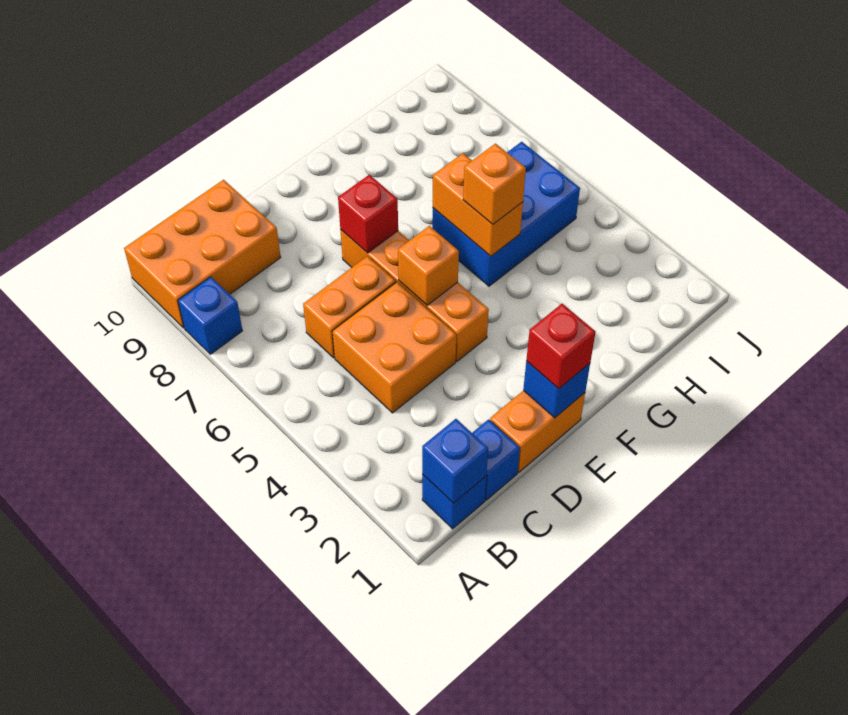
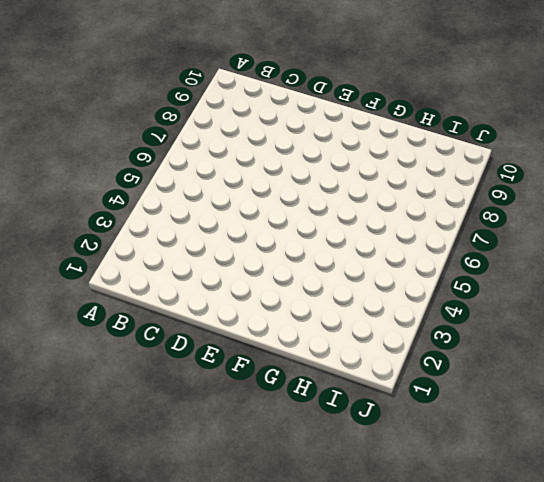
none -> blue brick A8 level 1
none -> orange brick A9:C10 level 1
none -> blue brick B1 level 1

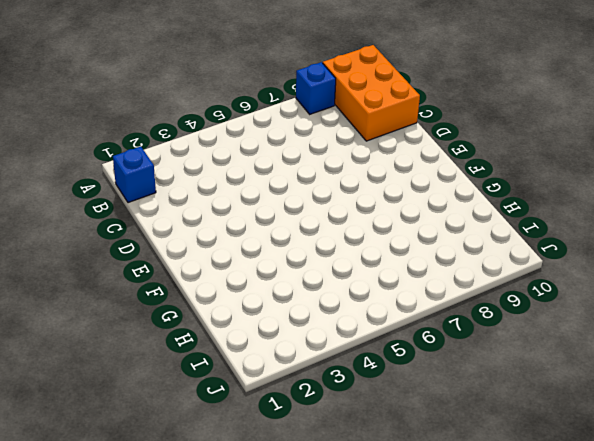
none -> blue brick C1 level 1
none -> orange brick C4:D5 level 1
none -> orange brick C6:D6 level 1

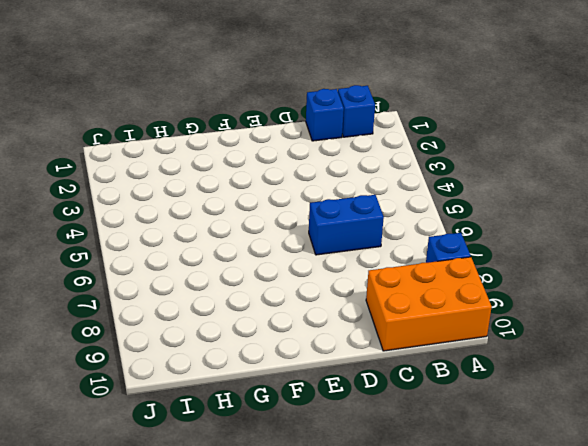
blue brick C6:D6 level 1 -> orange brick C6:D6 level 1
none -> orange brick C4:D5 level 1
none -> orange brick D1:E1 level 1
none -> orange brick E4:E7 level 1

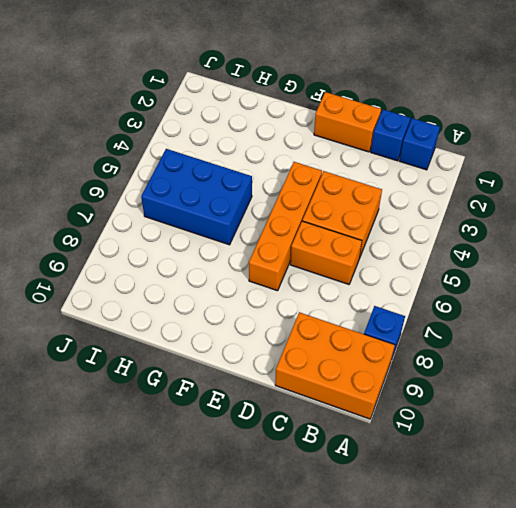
none -> blue brick B1 level 2
none -> blue brick E1 level 2
none -> orange brick E5 level 2

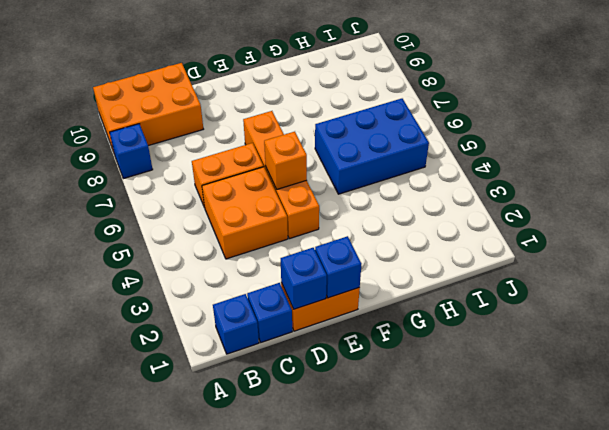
blue brick D1 level 2 -> blue brick B1 level 2
none -> red brick E7 level 2
none -> orange brick G5:G6 level 2
none -> red brick E1 level 3

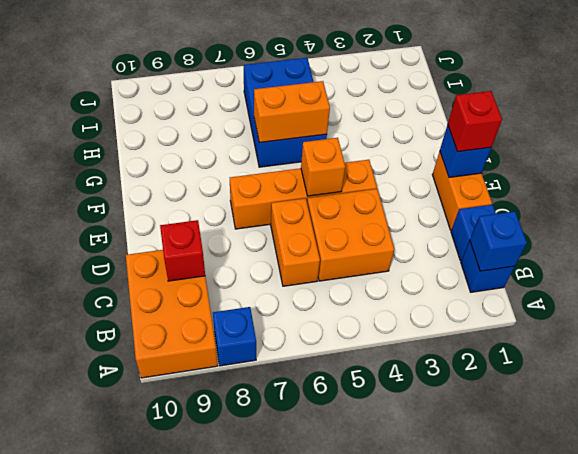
red brick C9 level 2 -> red brick E7 level 2
none -> orange brick G5 level 3

